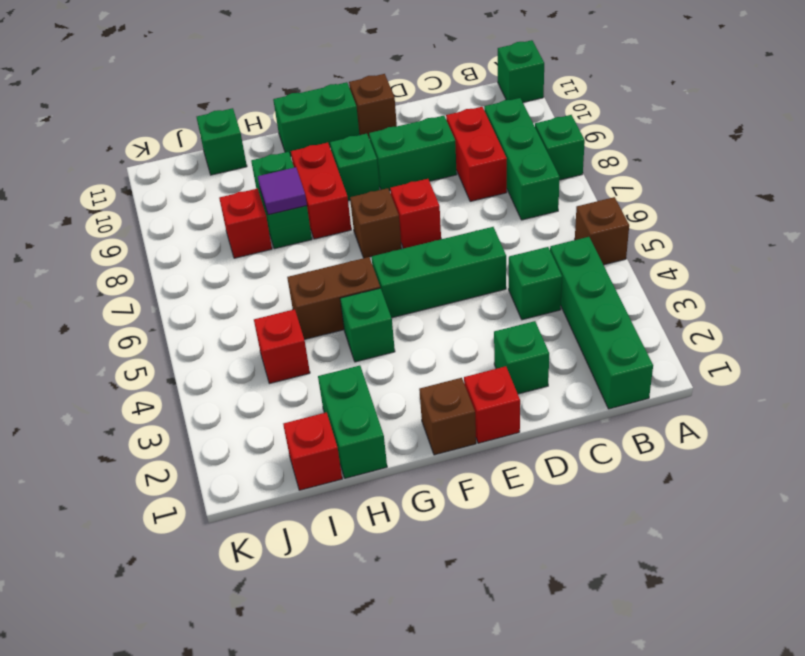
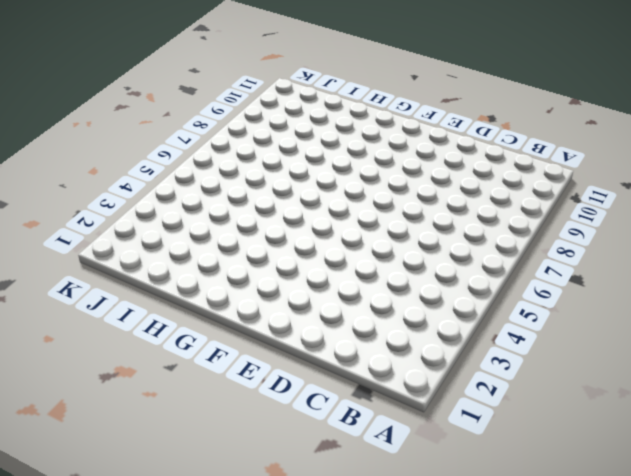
none -> brown brick A5 level 1
none -> green brick A8 level 1
none -> green brick A11 level 1

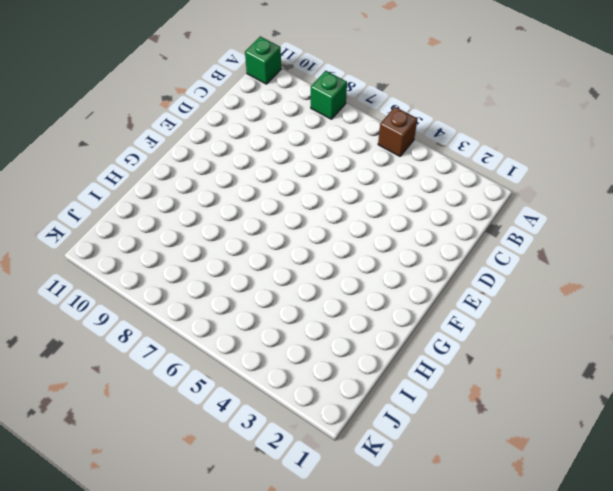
none -> green brick B1:B4 level 1
none -> green brick B7:B9 level 1
none -> green brick C4 level 1

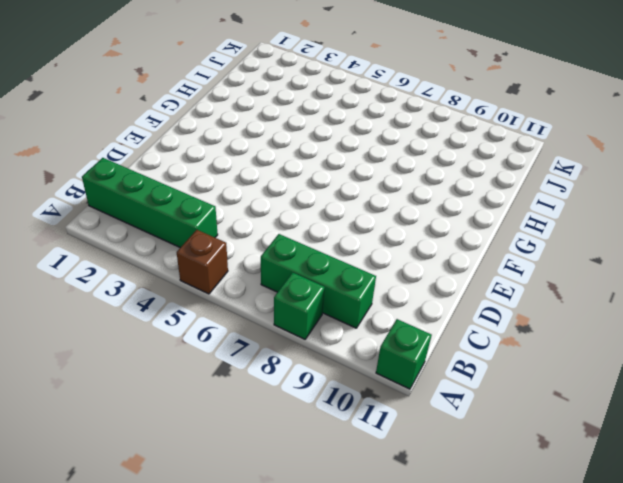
none -> green brick C4 level 1
none -> red brick C8:C9 level 1
none -> green brick D2 level 1

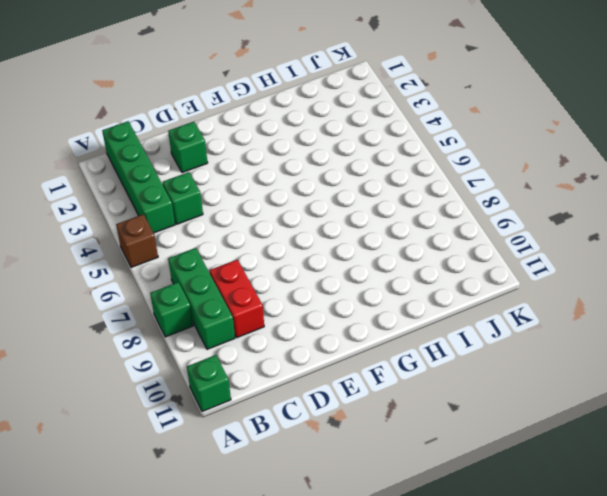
none -> green brick D5:F5 level 1
none -> green brick D9:E9 level 1
none -> red brick E1 level 1

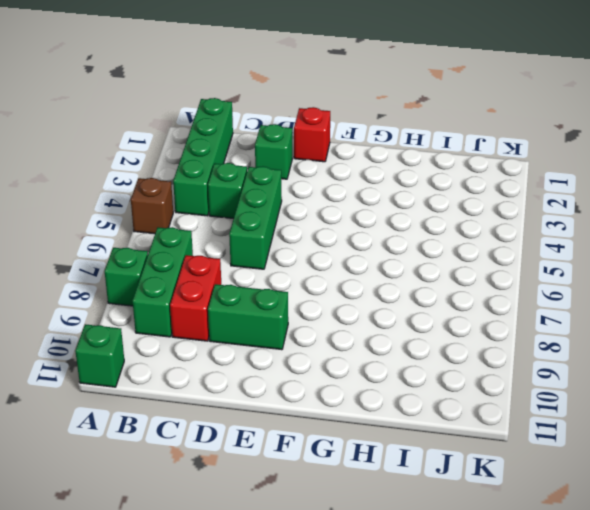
green brick D4:D6 level 1 -> green brick D5:F5 level 1
none -> red brick E7 level 1
none -> brown brick E11 level 1
none -> brown brick F1 level 1

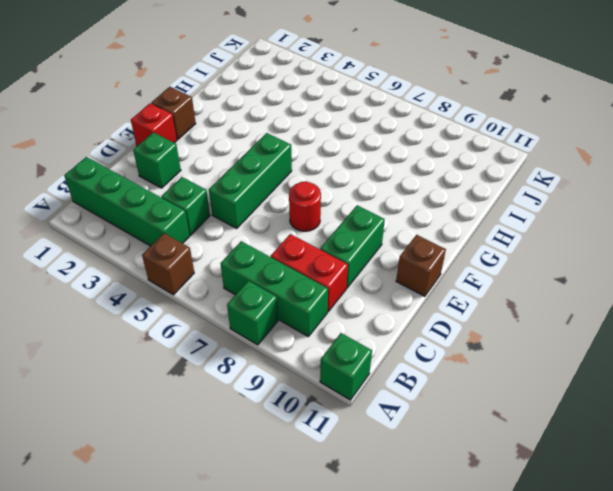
red round brick E7 level 1 -> red brick E7 level 1
none -> brown brick F7 level 1
none -> green brick F9 level 1
none -> green brick F11:G11 level 1

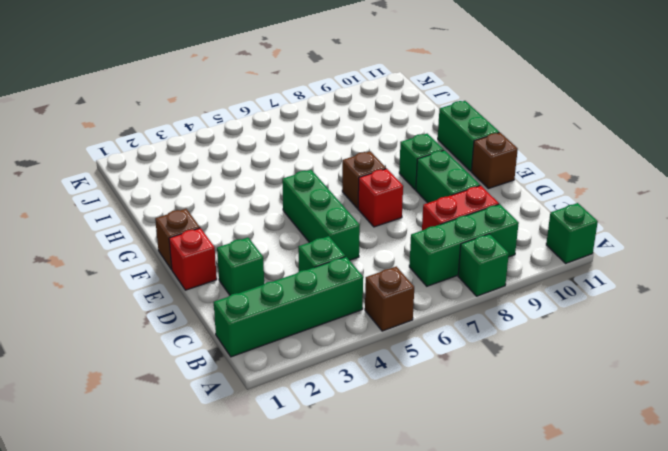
none -> green brick G4 level 1
none -> brown brick G5:H5 level 1
none -> red brick G8:G9 level 1

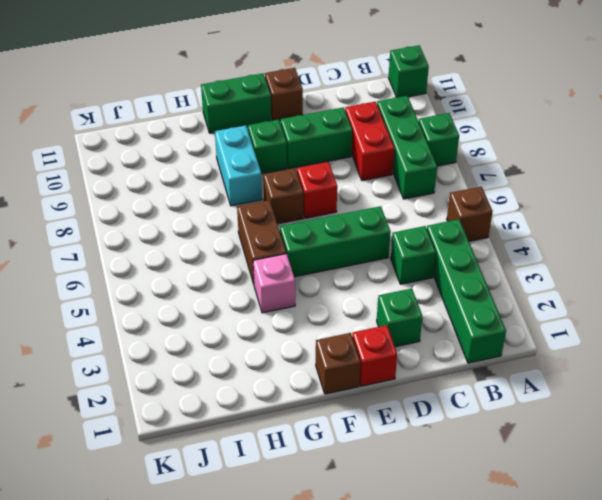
pink brick G4 level 1 -> green brick G4 level 1
brown brick G5:G6 level 1 -> brown brick G5:H5 level 1
cyan brick G8:G9 level 1 -> red brick G8:G9 level 1
none -> green brick H1:H2 level 1
none -> green brick H8:H9 level 1
none -> red brick I1 level 1

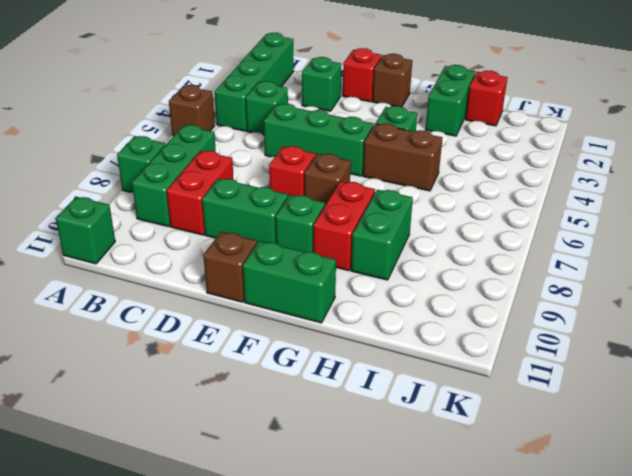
none -> red brick I4 level 1
none -> red brick I8 level 1
none -> green brick I11 level 1

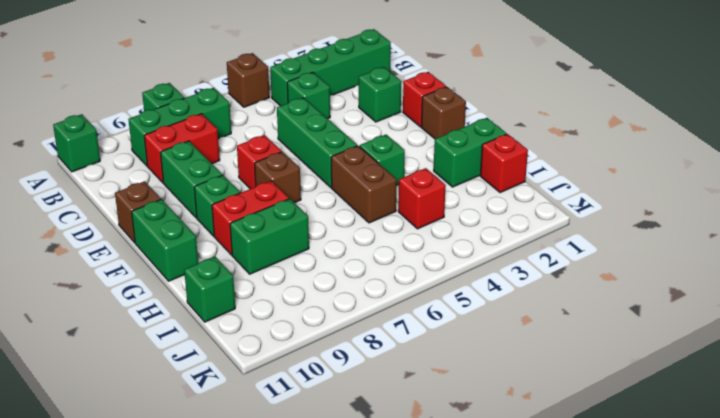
none -> red brick I8 level 1
none -> purple tile H8 level 2

